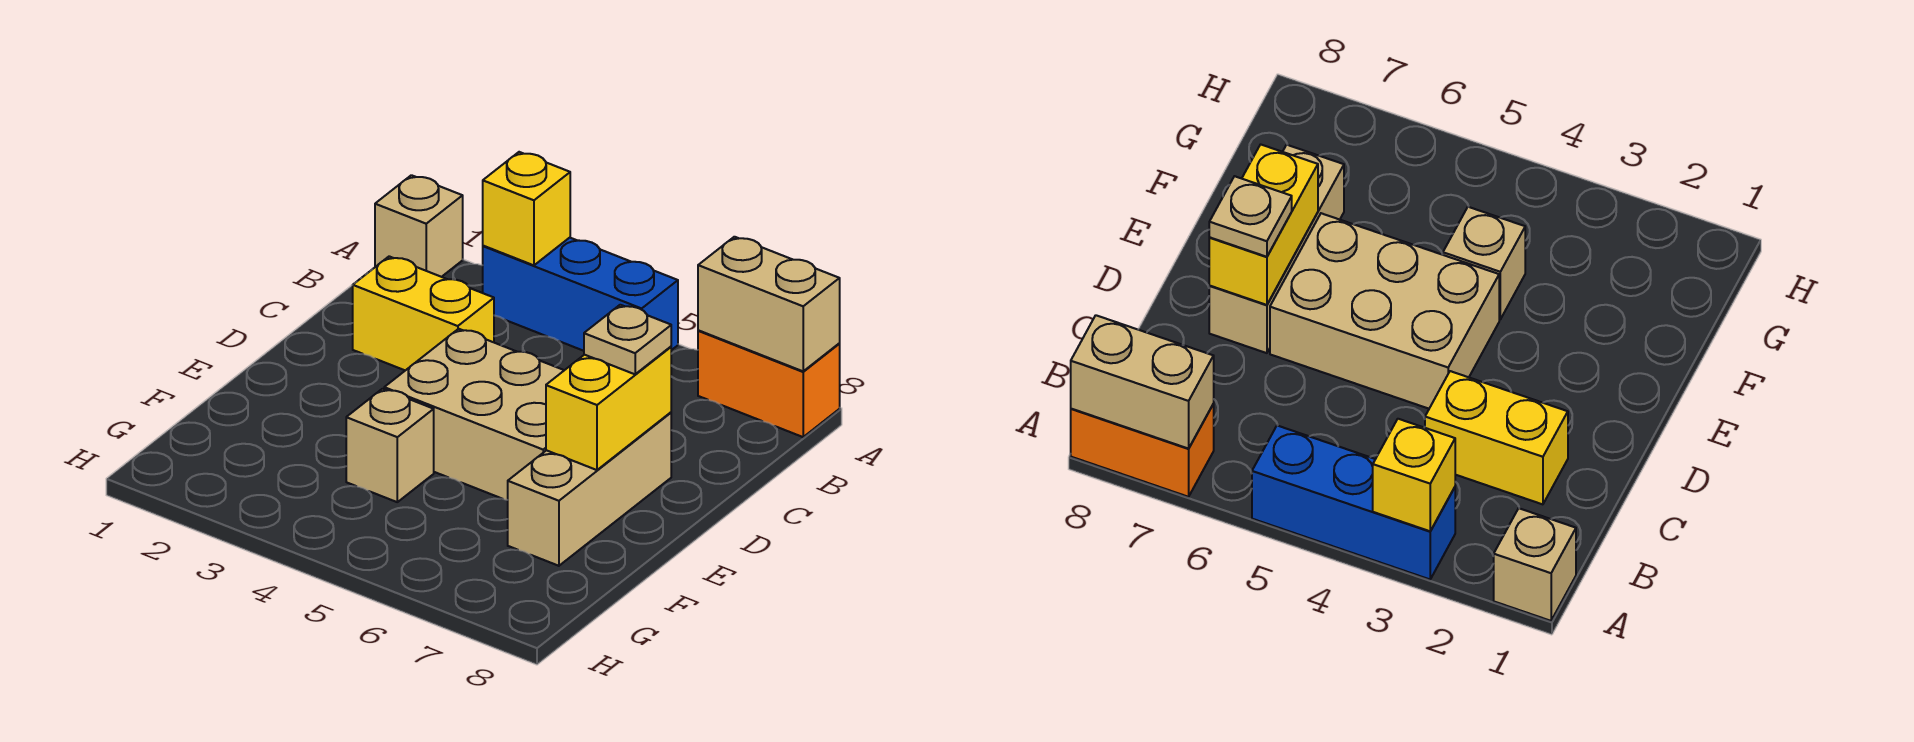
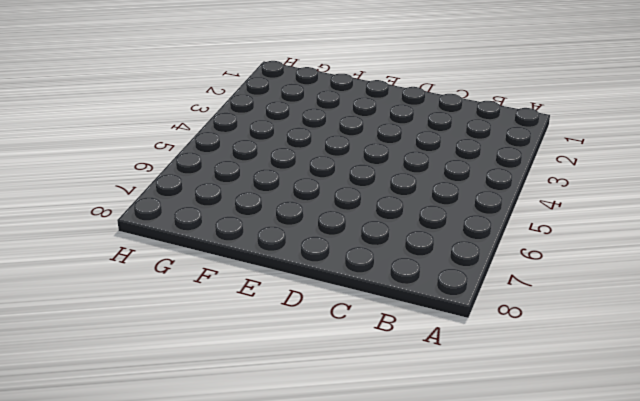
none -> tan brick A1 level 1
none -> blue brick A3:A5 level 1

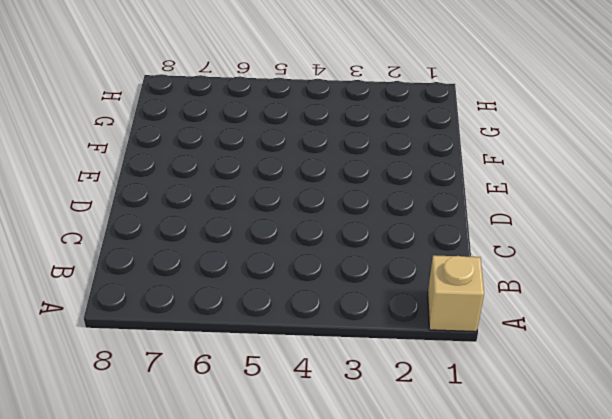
none -> blue brick A3:A5 level 1
none -> orange brick A7:A8 level 1

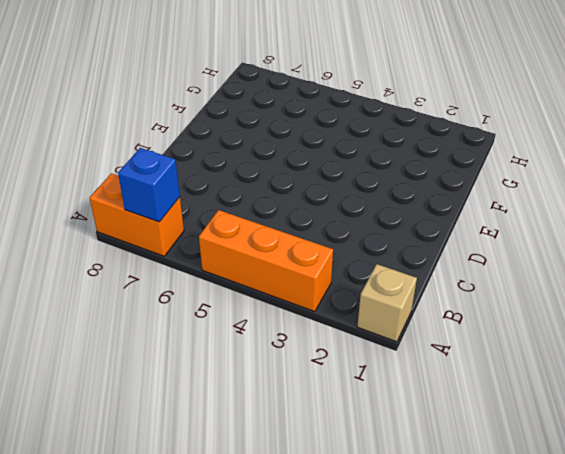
orange brick A3:A5 level 1 -> blue brick A3:A5 level 1
blue brick A7 level 2 -> tan brick A7:A8 level 2
none -> yellow brick C2:C3 level 1
none -> tan brick D4:E6 level 1

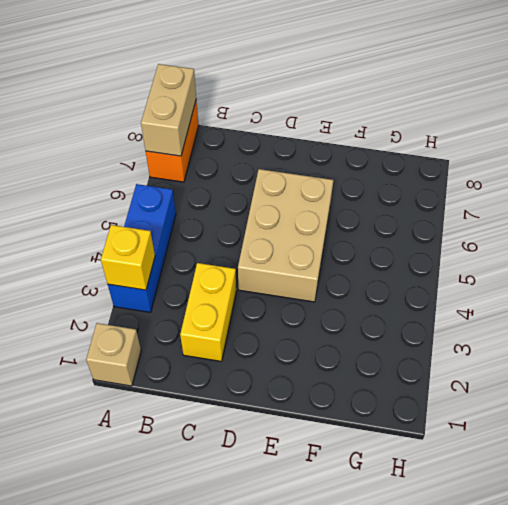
none -> tan brick D7:F7 level 1
none -> tan brick F4 level 1

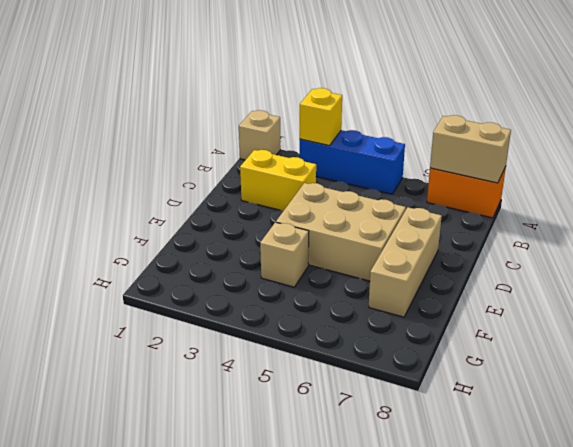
none -> yellow brick D7:E7 level 2
none -> tan plate D7 level 3

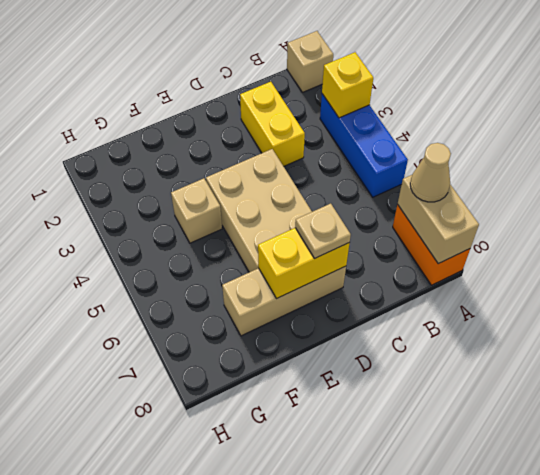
tan cone A7 level 3 -> none

